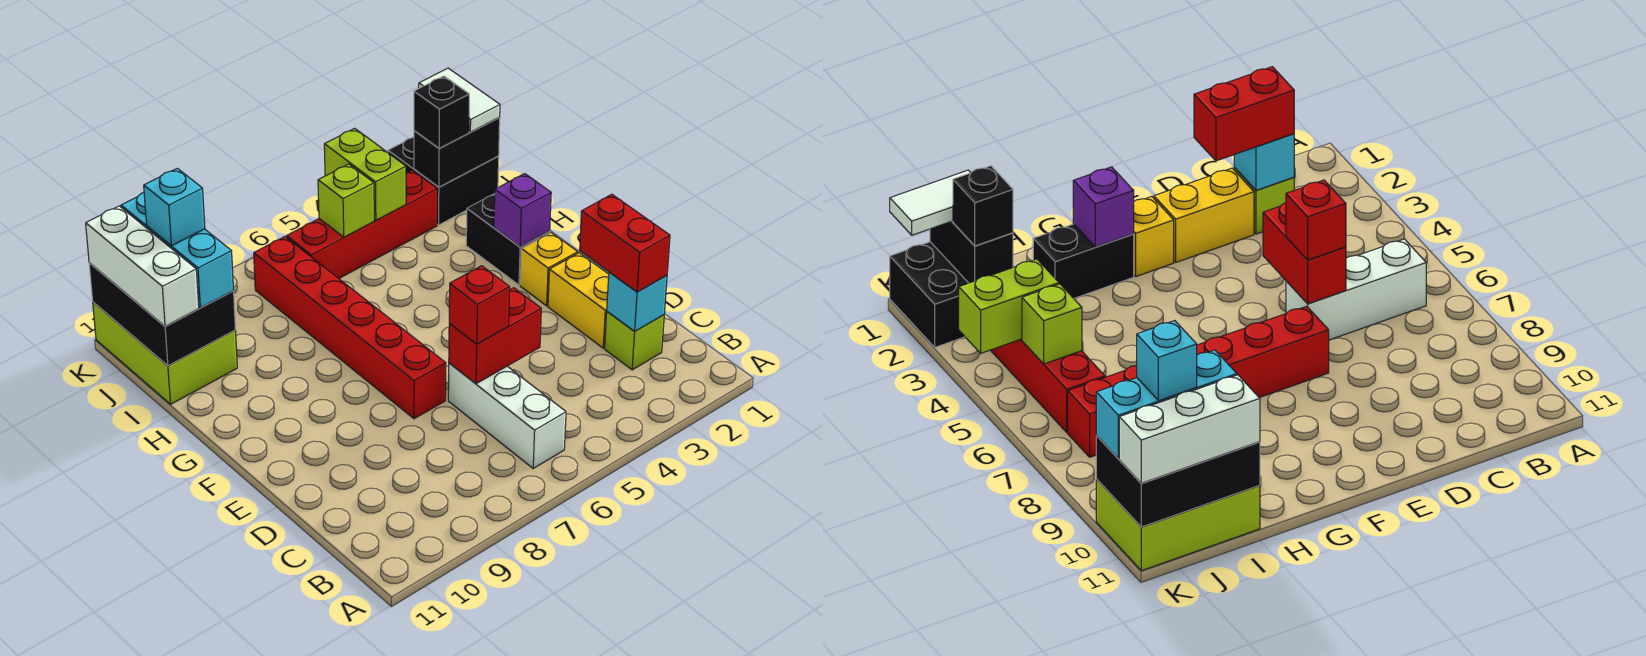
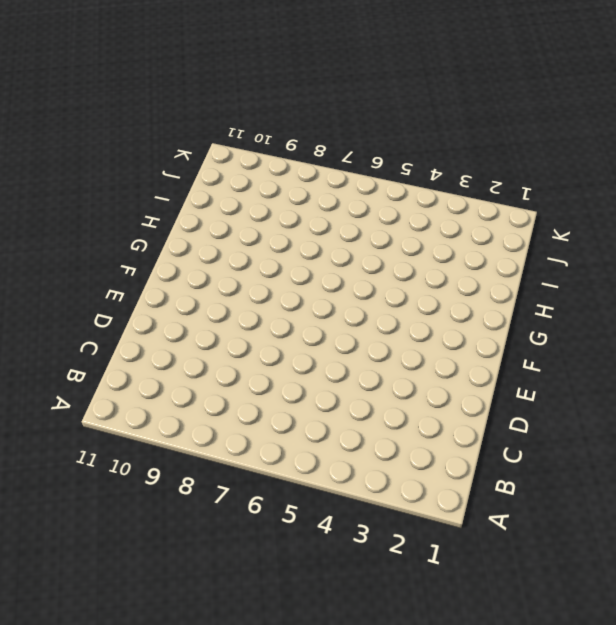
none -> white brick B6:D6 level 1
none -> lime brick C2 level 1
none -> yellow brick D2:E2 level 1

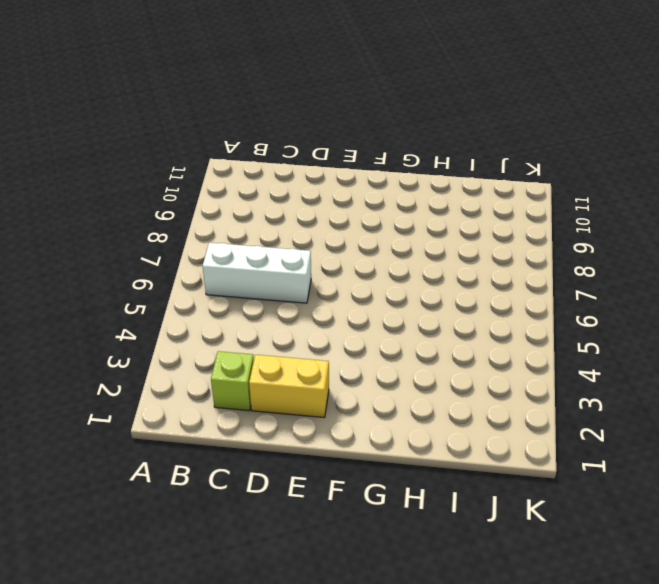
none -> red brick E7:J7 level 1
none -> yellow brick F2 level 1
none -> black brick G2:H2 level 1

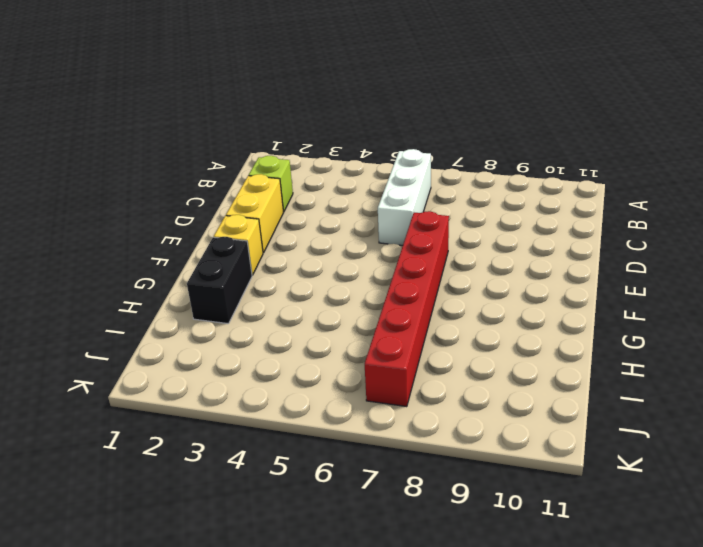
none -> lime brick I10:K11 level 1
none -> black brick J1:K2 level 1
none -> red brick J3:J6 level 1

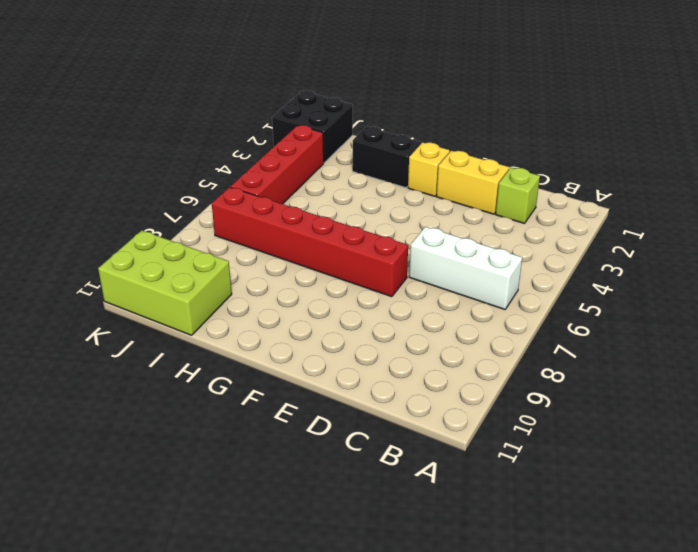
none -> cyan brick C2 level 2
none -> red brick D5:D6 level 2
none -> purple brick G2 level 2

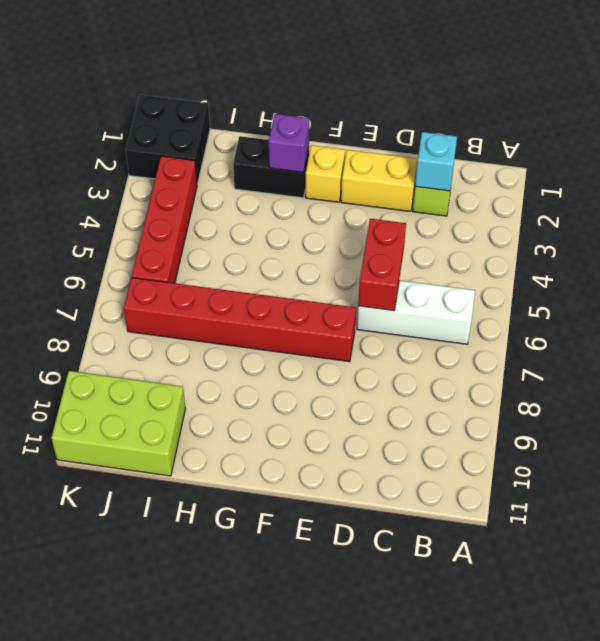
none -> black brick I10:K11 level 2
none -> black brick J1:J2 level 2
none -> lime brick J4:K4 level 2

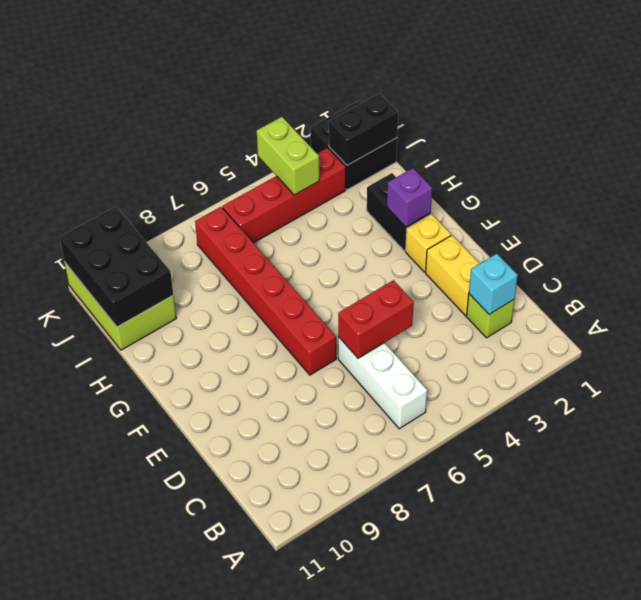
none -> lime brick J5 level 2
none -> red brick C2:D2 level 3
none -> red brick D6 level 3

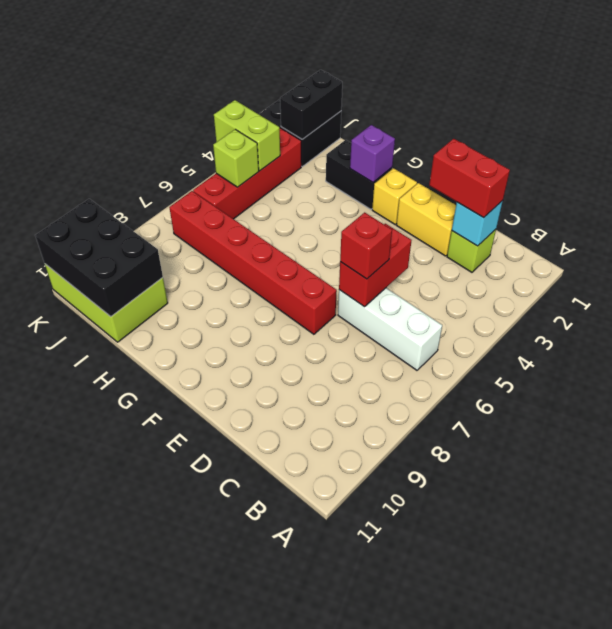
none -> cyan brick I10:K10 level 3
none -> white brick I11:K11 level 3
none -> white tile J1:K1 level 3

